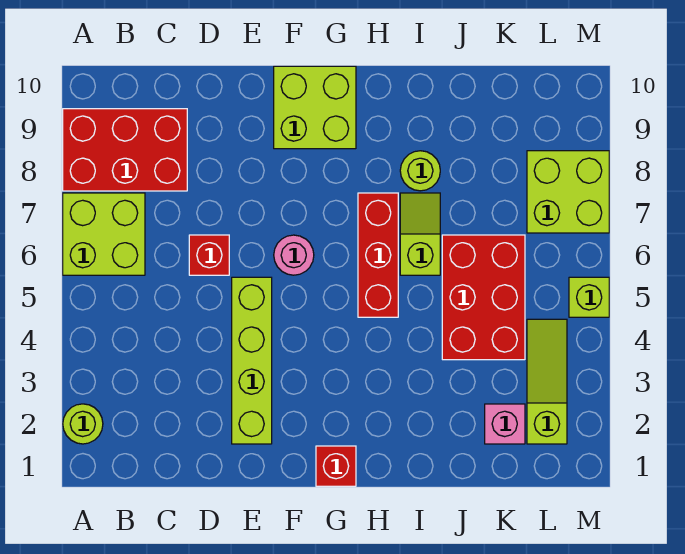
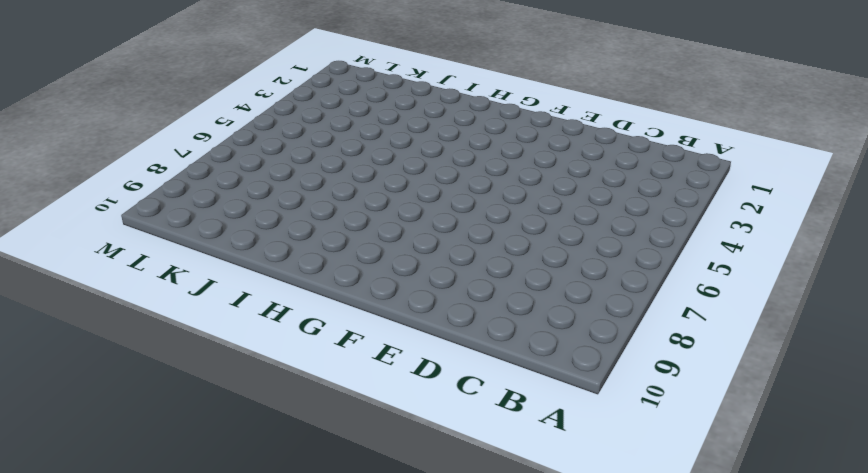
none -> lime round brick A2 level 1
none -> lime brick A6:B7 level 1
none -> red brick A8:C9 level 1

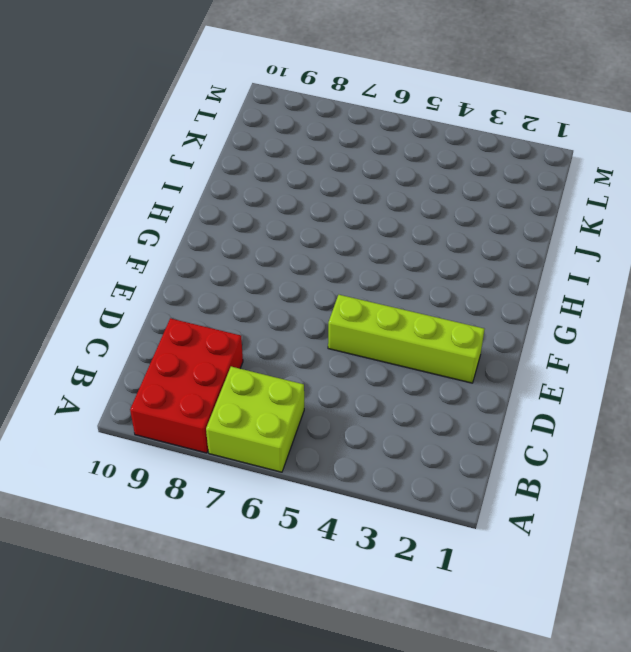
none -> lime round brick A2 level 1
none -> red brick D6 level 1
none -> pink round brick F6 level 1

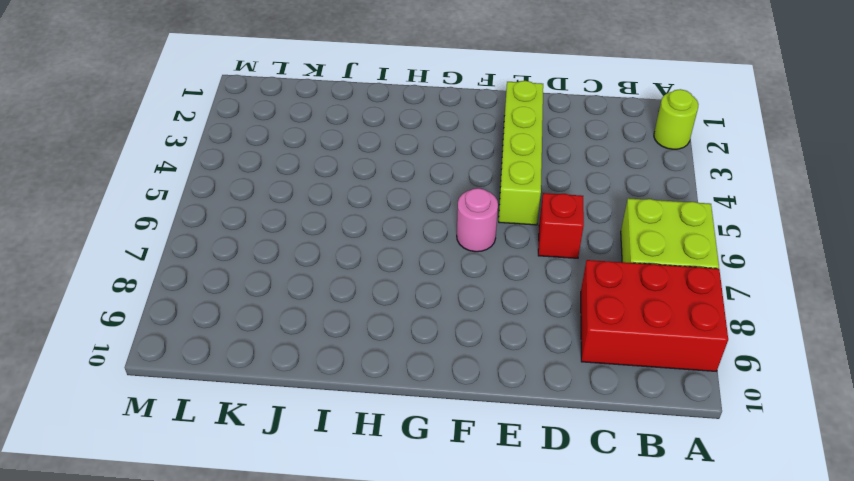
none -> lime brick F9:G10 level 1
none -> red brick G1 level 1
none -> red brick H5:H7 level 1

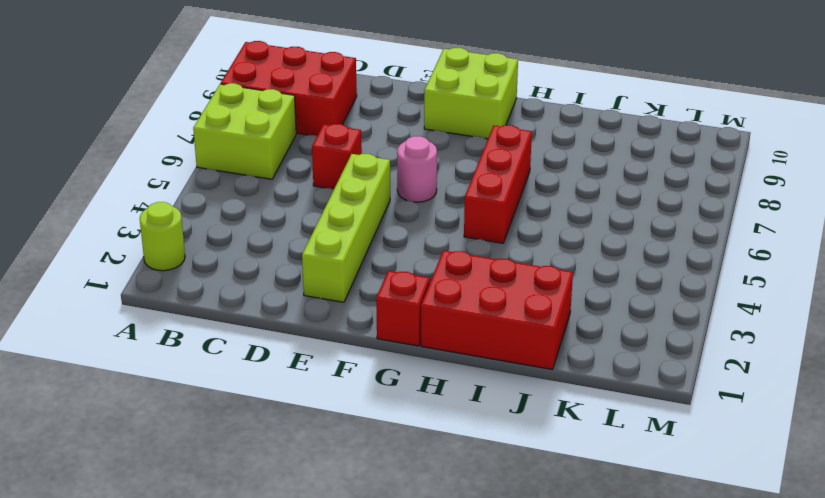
red brick H1:J2 level 1 -> red brick J4:K6 level 1
none -> lime slope I6:I7 level 1 top 6
none -> lime round brick I8 level 1
none -> pink brick K2 level 1

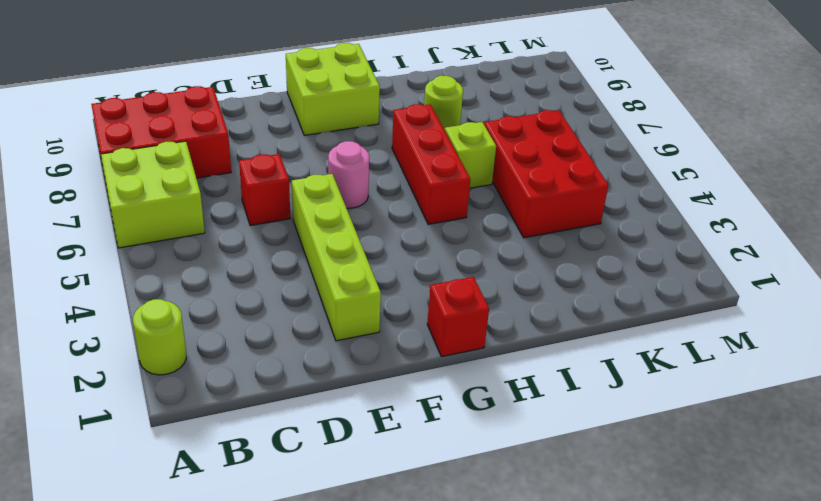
none -> pink brick K2 level 1
none -> lime slope L2:L4 level 1 top 2
none -> lime brick L7:M8 level 1

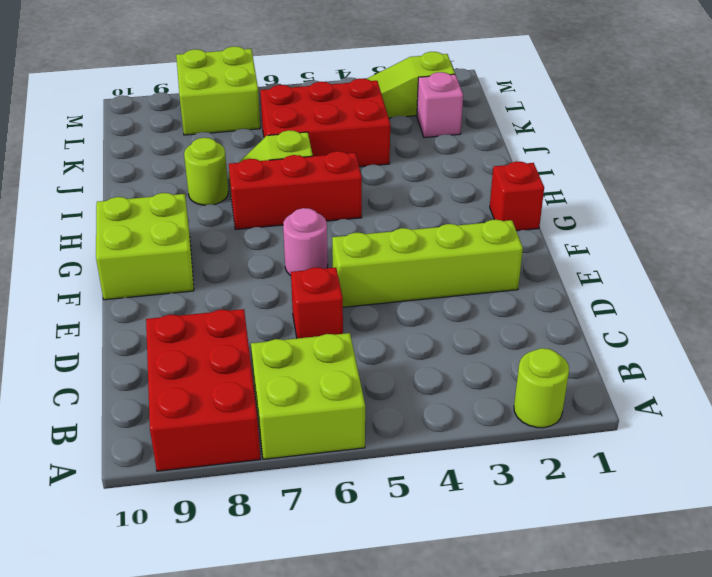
none -> lime brick M5 level 1

